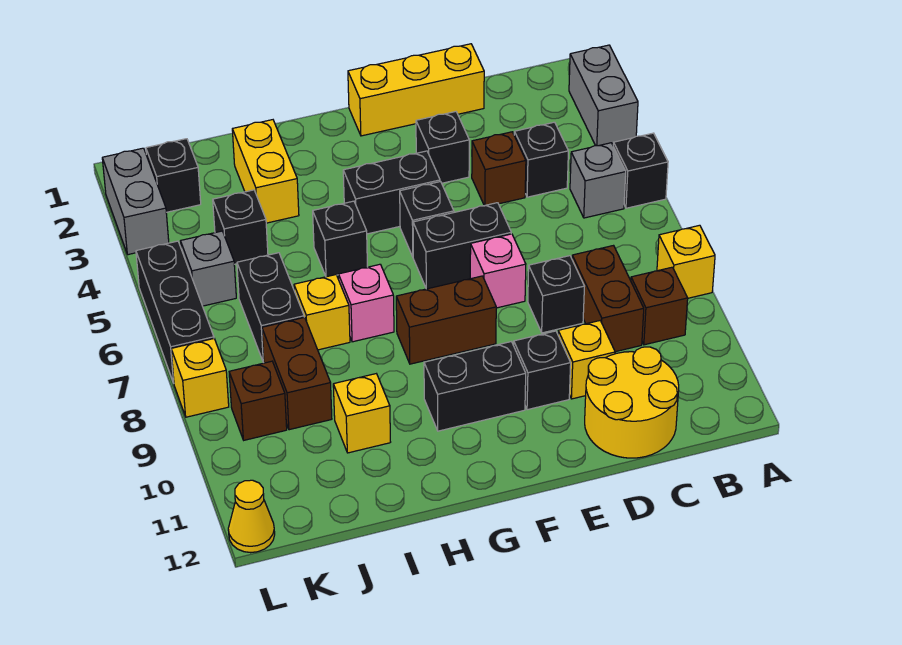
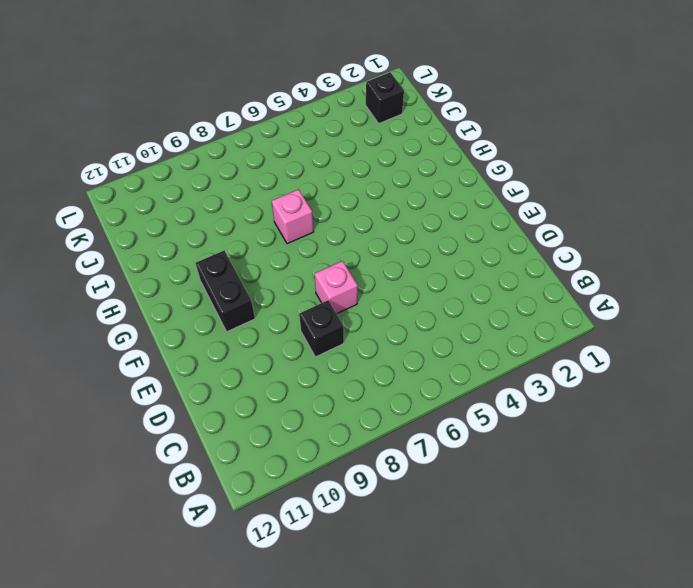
none -> grey brick A2:A3 level 1
none -> black brick A5 level 1
none -> yellow brick A8 level 1
none -> grey brick B5 level 1

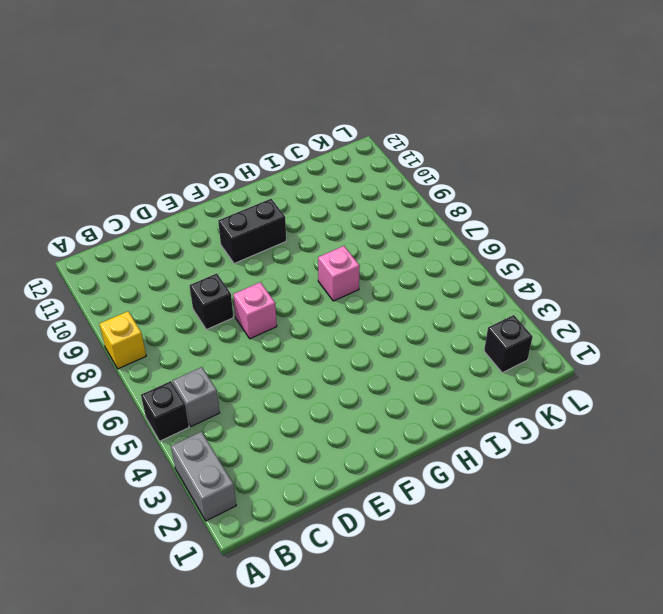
none -> brown brick B9 level 1
none -> black brick C4 level 1
none -> brown brick C8:C9 level 1
none -> yellow round brick C11:D12 level 1

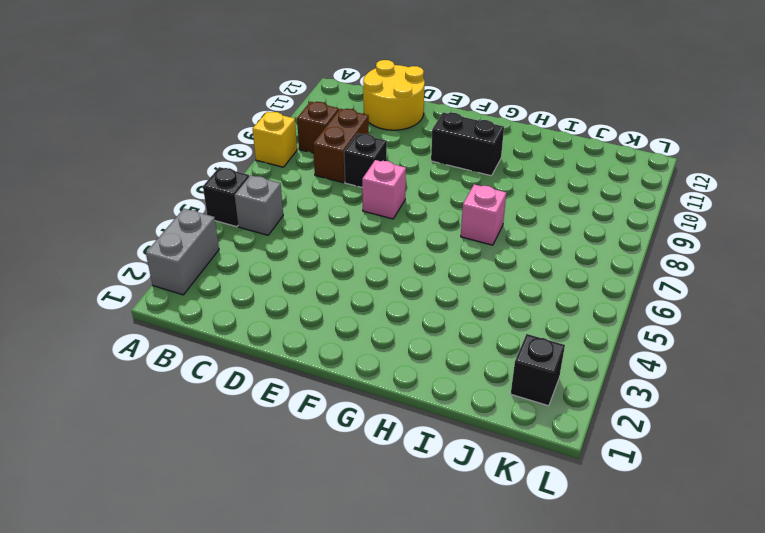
none -> black brick C4 level 1
none -> yellow brick D1:F1 level 1
none -> brown brick D4 level 1
none -> yellow brick D10 level 1

